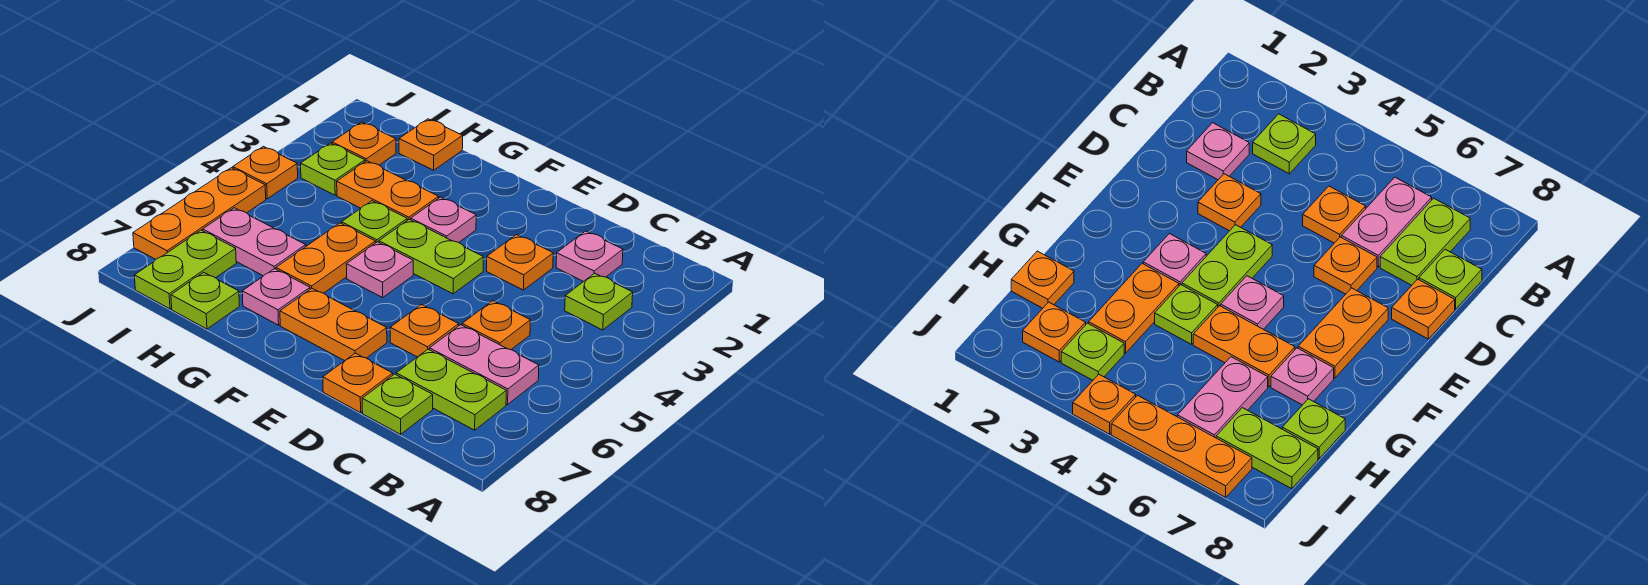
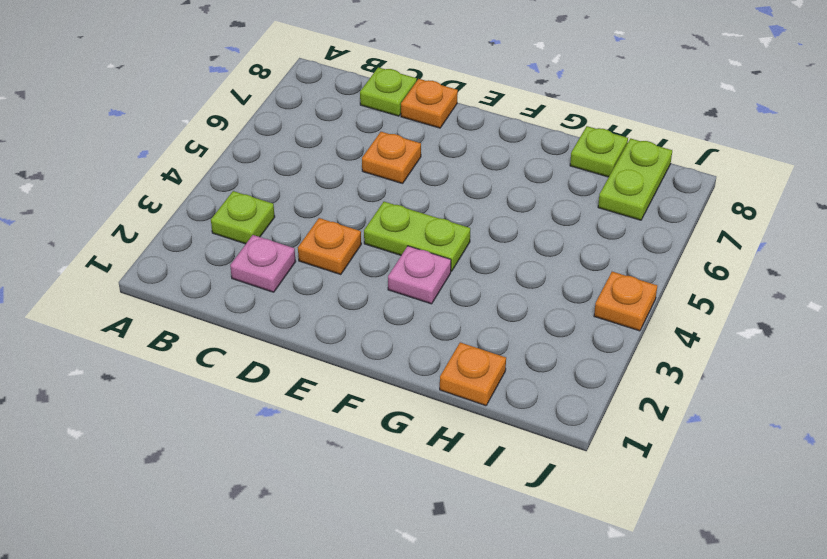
none -> pink plate B6:C6 level 1
none -> lime plate B7:C7 level 1
none -> orange plate C5 level 1

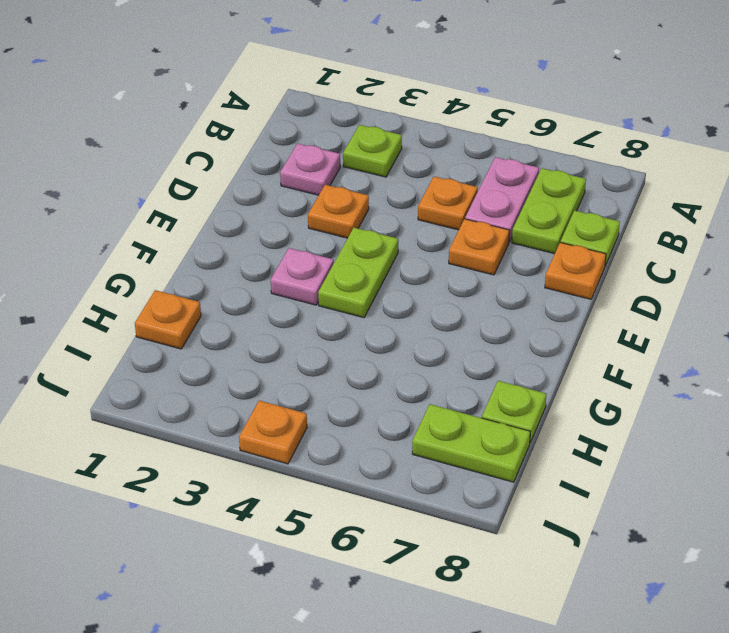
none -> orange plate E7:F7 level 1
none -> pink plate F5 level 1
none -> orange plate G3:H3 level 1

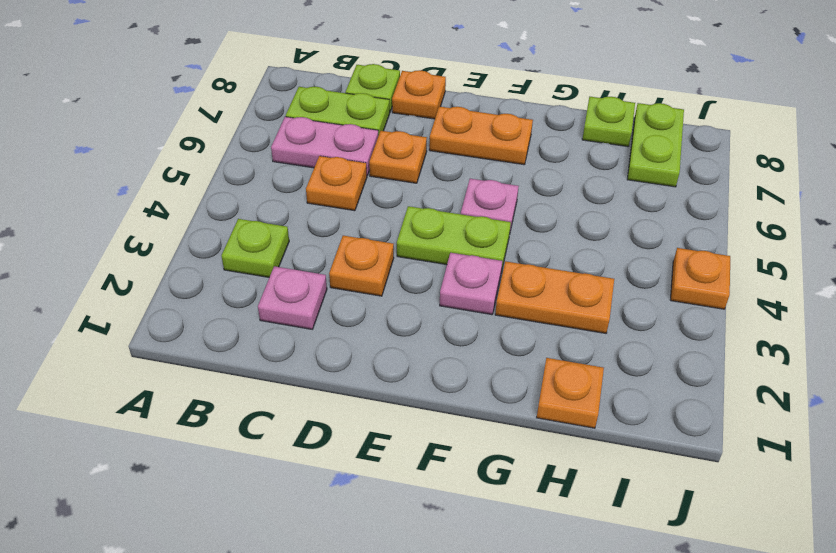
none -> lime plate G4 level 1
none -> orange plate G5:G6 level 1
none -> pink plate G7 level 1

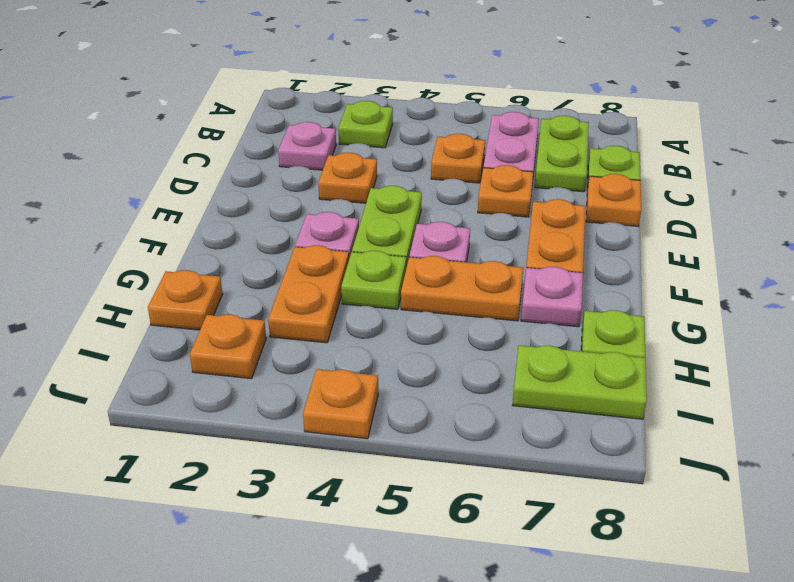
none -> pink plate H6:I6 level 1
none -> lime plate I3 level 1
none -> orange plate J5:J7 level 1

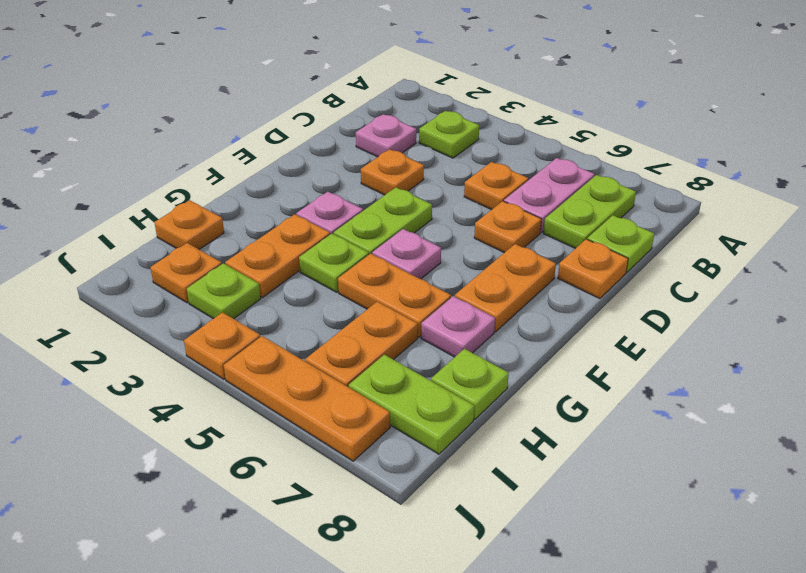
orange plate H6:I6 level 1 -> pink plate H6:I6 level 1

